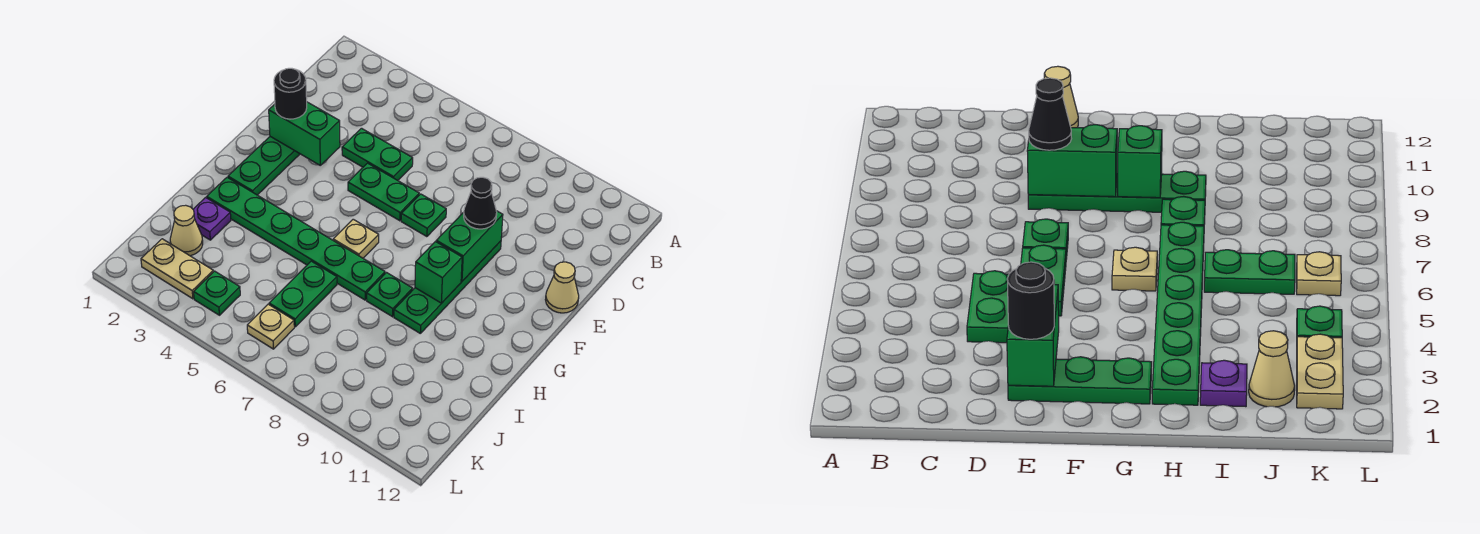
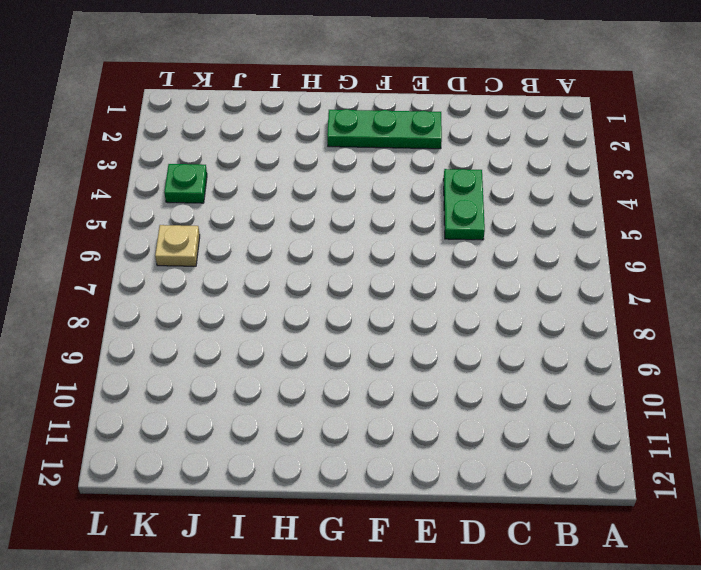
none -> green plate E5:E6 level 1
none -> green plate E7 level 1
none -> green plate E9:H9 level 1

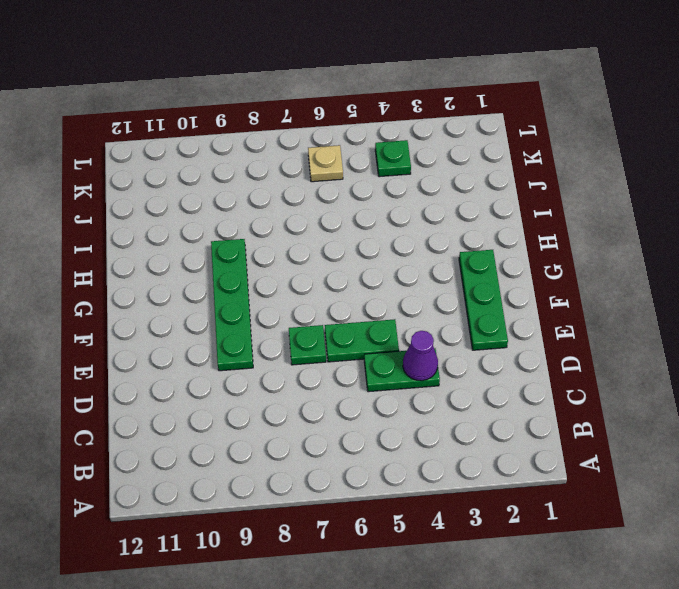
purple cone D4 level 2 -> none
none -> tan cone E12 level 1
none -> tan plate G6 level 1
none -> green plate H2:H7 level 1

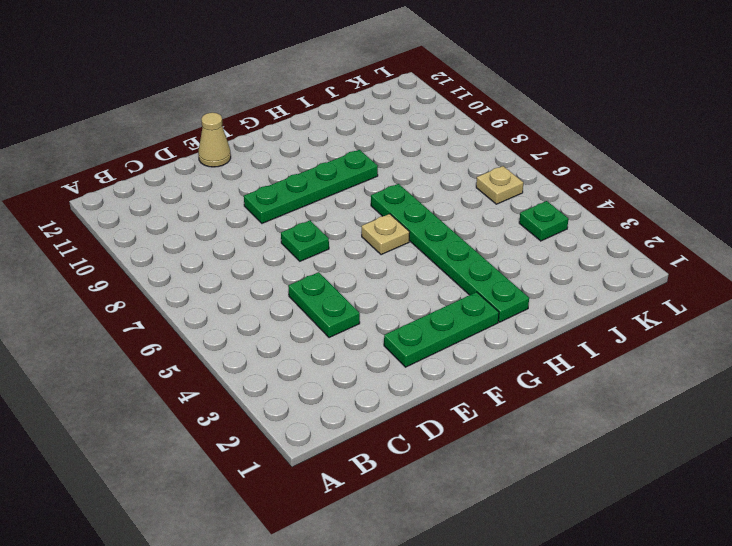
none -> green plate E5:E6 level 1
none -> green plate H8 level 1
none -> purple plate I2 level 1

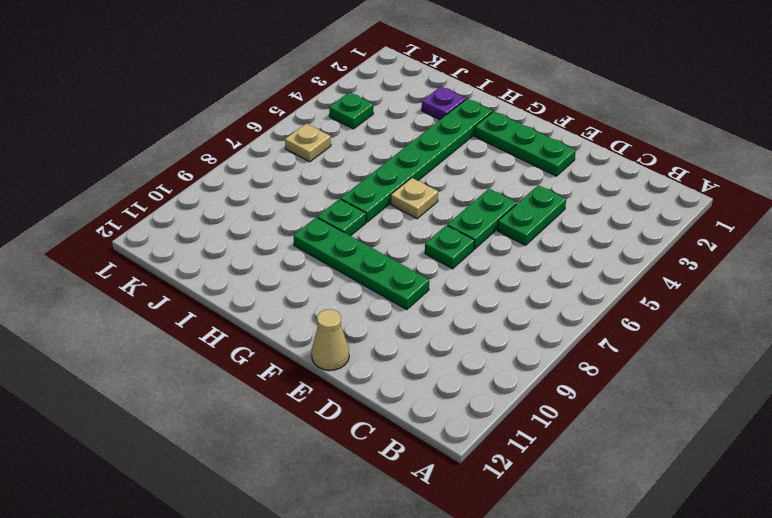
none -> green plate I6:J6 level 1
none -> tan cone J2 level 1
none -> tan plate K2:K3 level 1

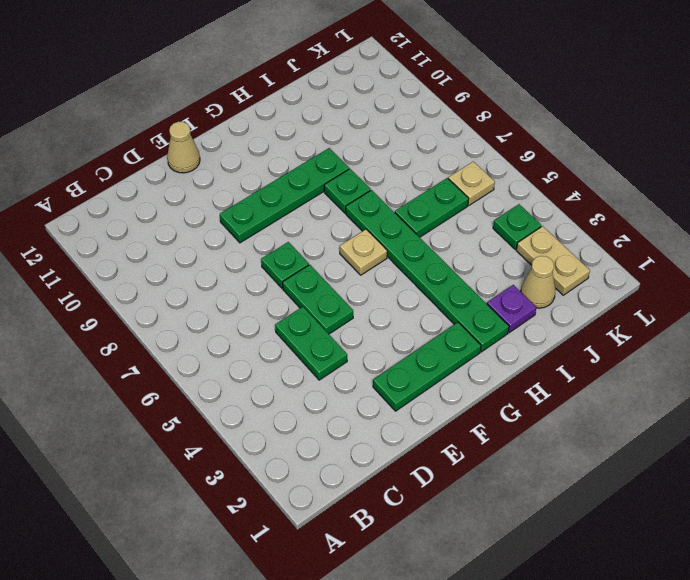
none -> green brick E2:E3 level 2
none -> green brick E9:F9 level 2
none -> green brick G9 level 2

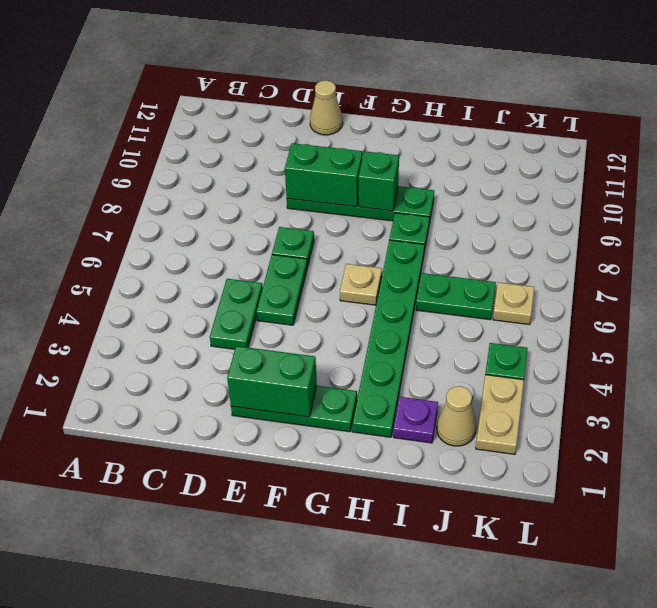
green brick E2:F2 level 2 -> green brick E2:E3 level 2
none -> black round brick E2 level 3
none -> black cone E9 level 3

